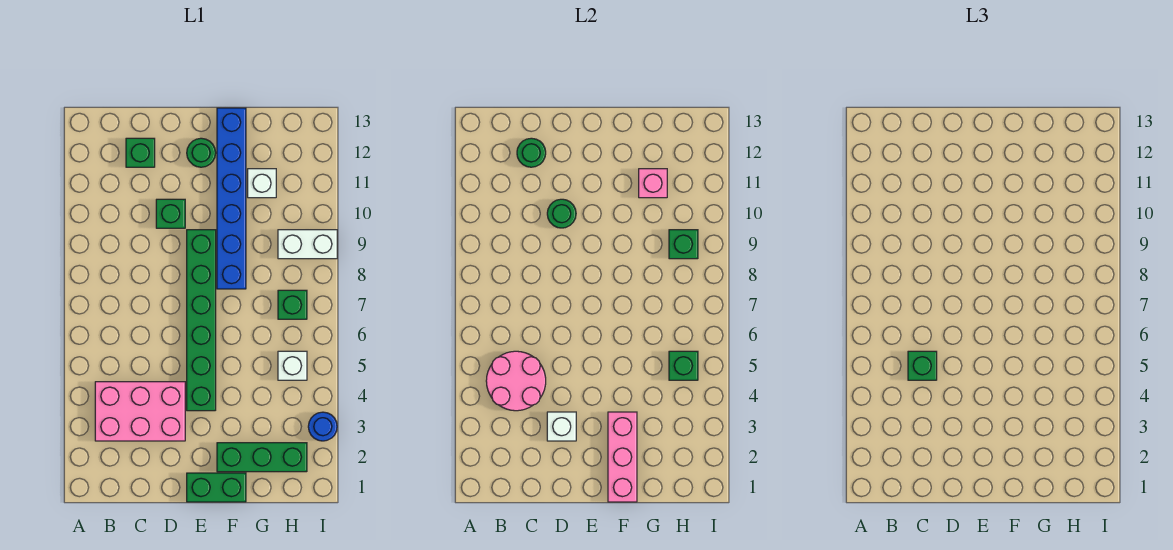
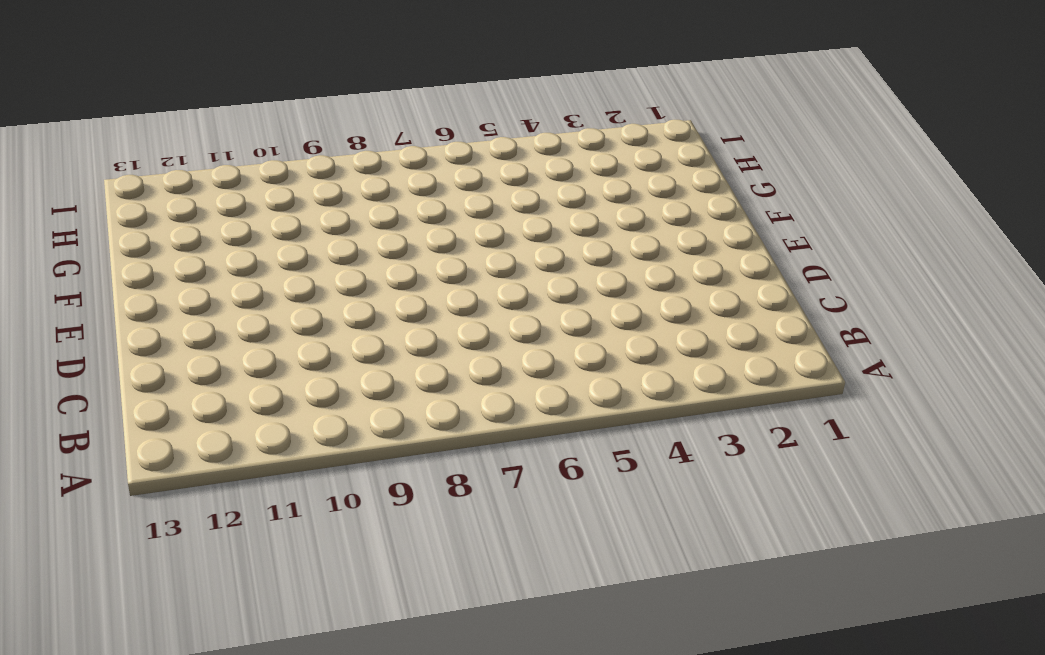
none -> pink brick B3:D4 level 1
none -> green brick C12 level 1
none -> green brick D10 level 1

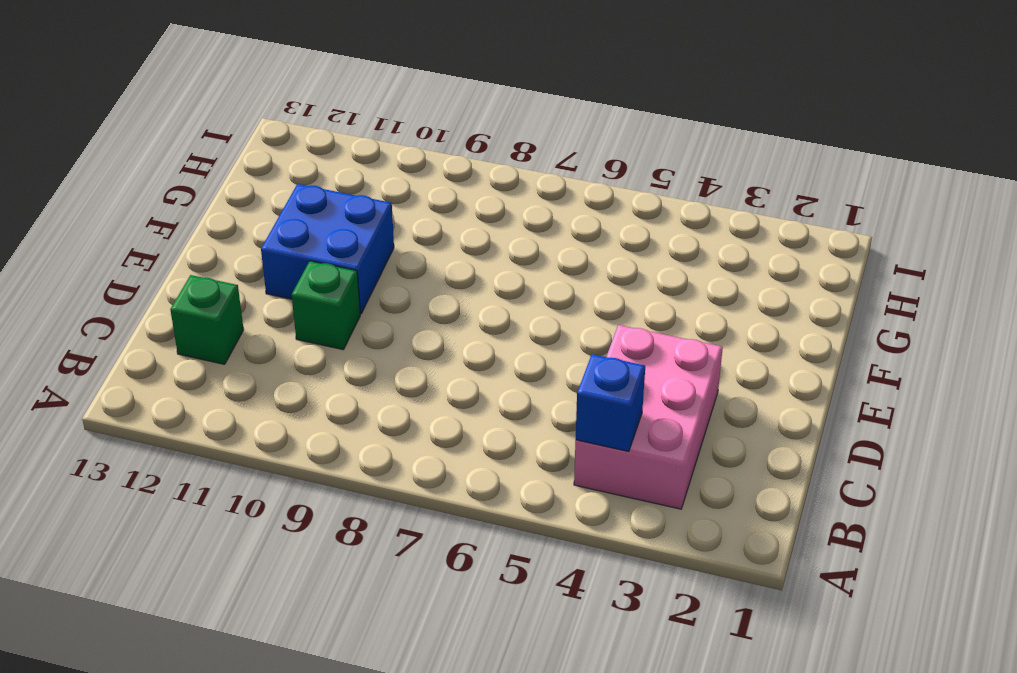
blue brick B4 level 2 -> pink round brick B4:C5 level 2
blue brick E10:F11 level 1 -> blue brick F8:F13 level 1
none -> green brick E1:F1 level 1
none -> green brick E4:E9 level 1
none -> green round brick E12 level 1

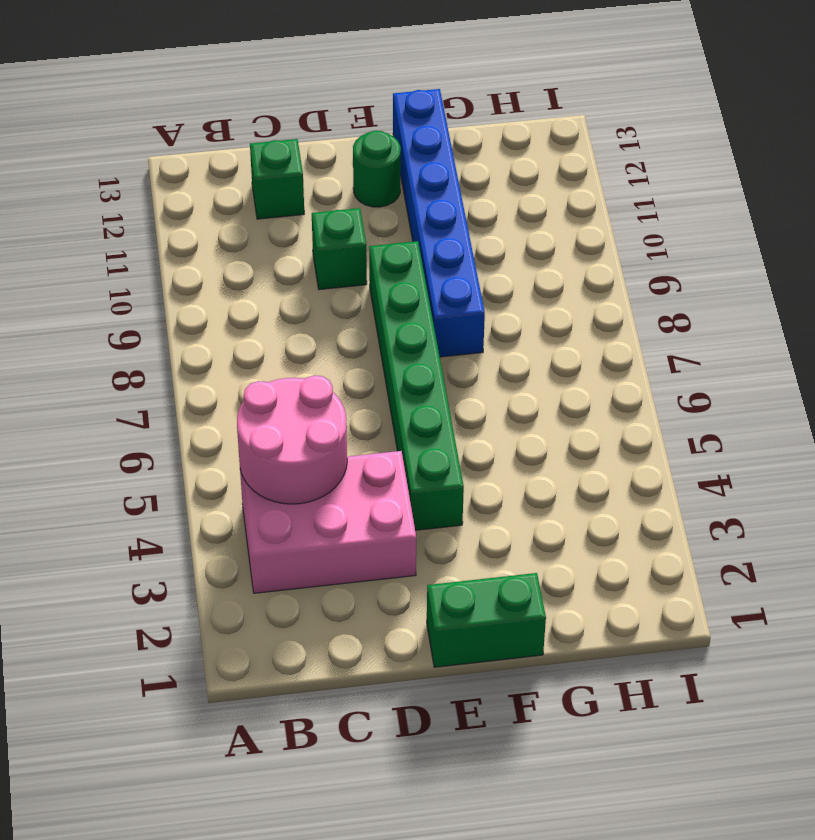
none -> green brick F2:H2 level 1
none -> white brick G11 level 1
none -> white brick H5 level 1

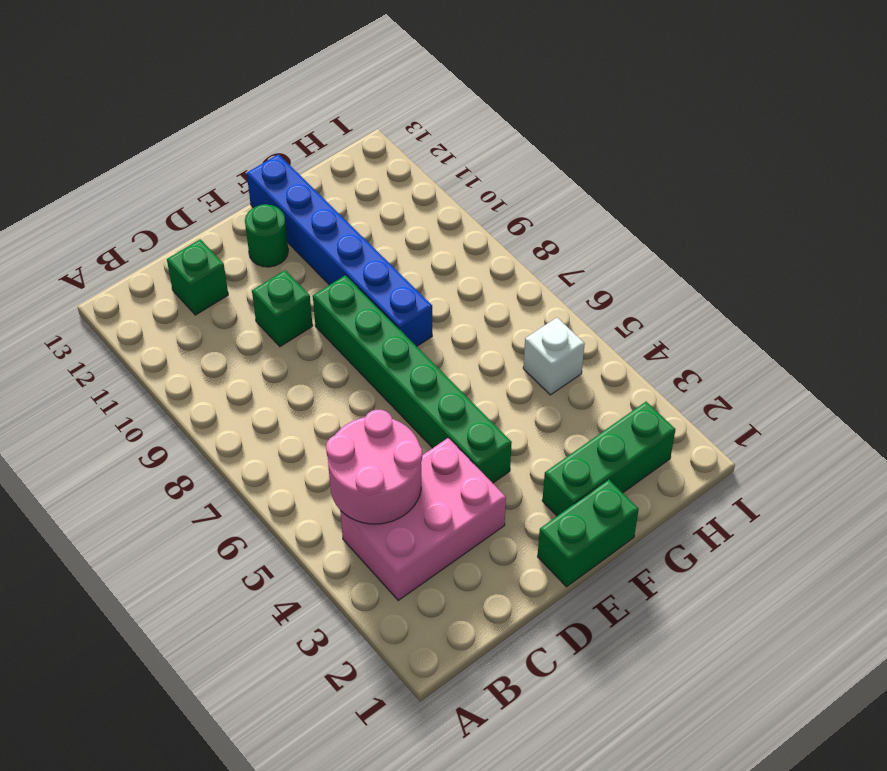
none -> white brick G11 level 1
none -> green brick H7 level 1
none -> white brick H9:I9 level 1

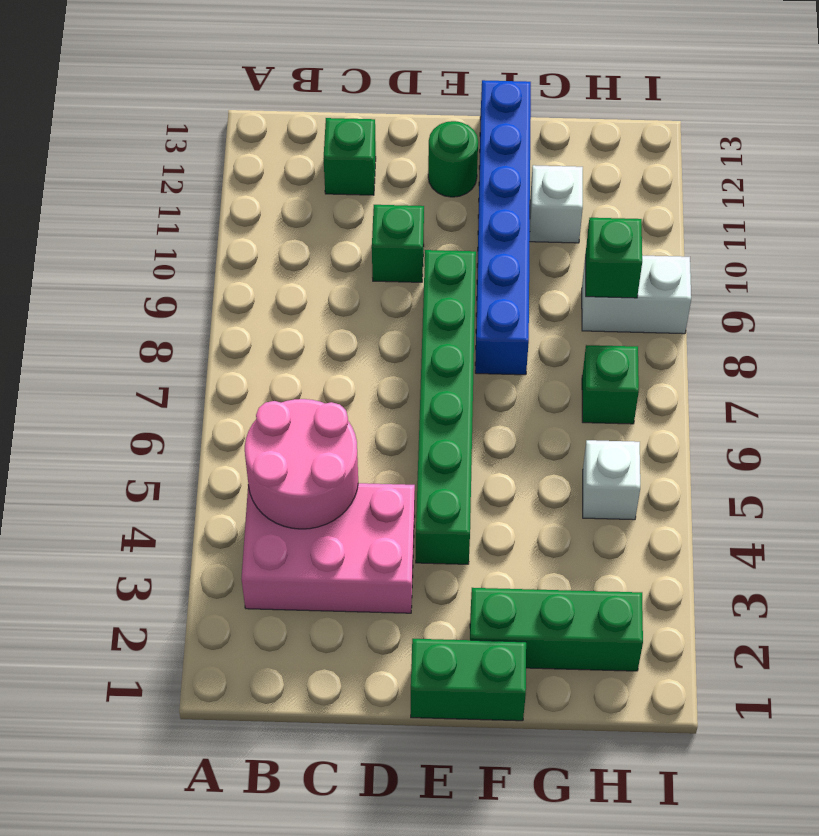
none -> blue round brick I3 level 1
none -> green round brick C12 level 2
none -> white brick D3 level 2

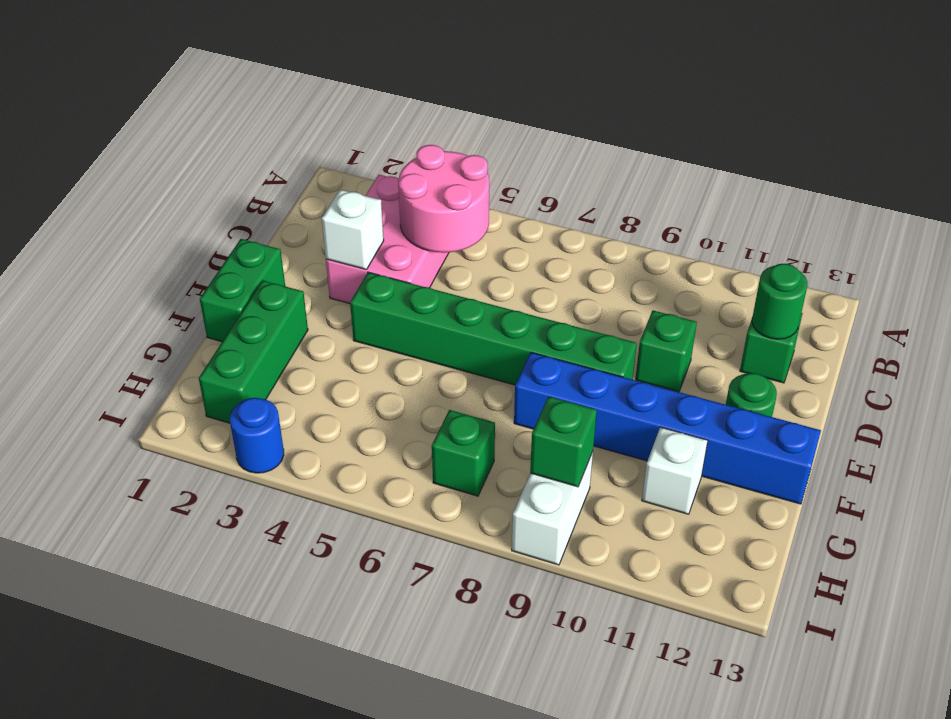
none -> white brick H5 level 1
none -> green round brick D10 level 2
none -> pink brick F1:F3 level 2

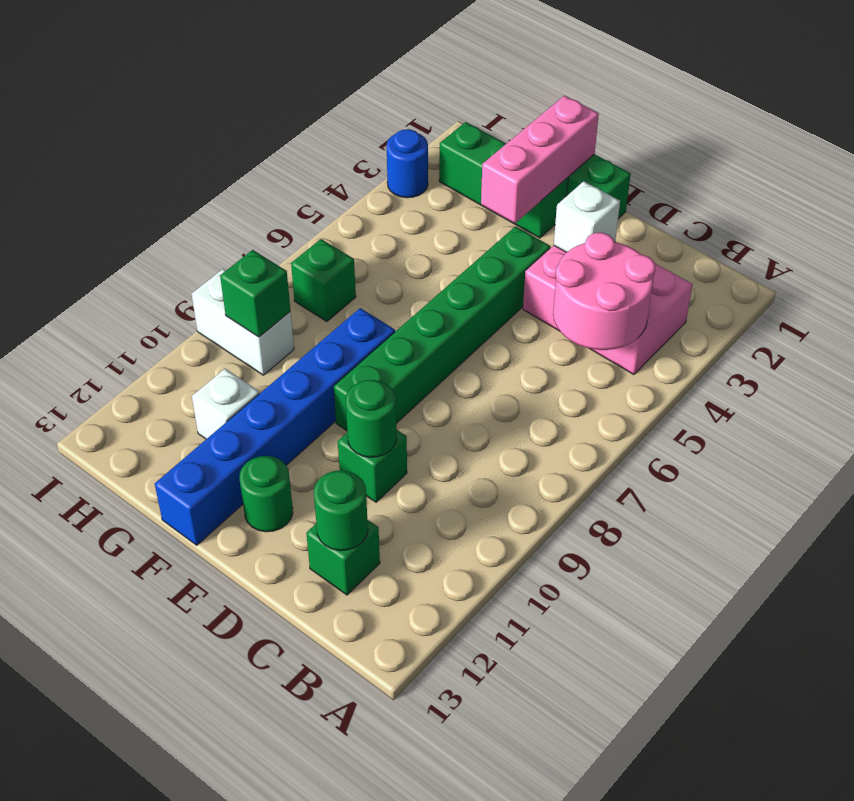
none -> white brick H5 level 1
none -> pink brick G11 level 2
none -> green brick H5 level 2

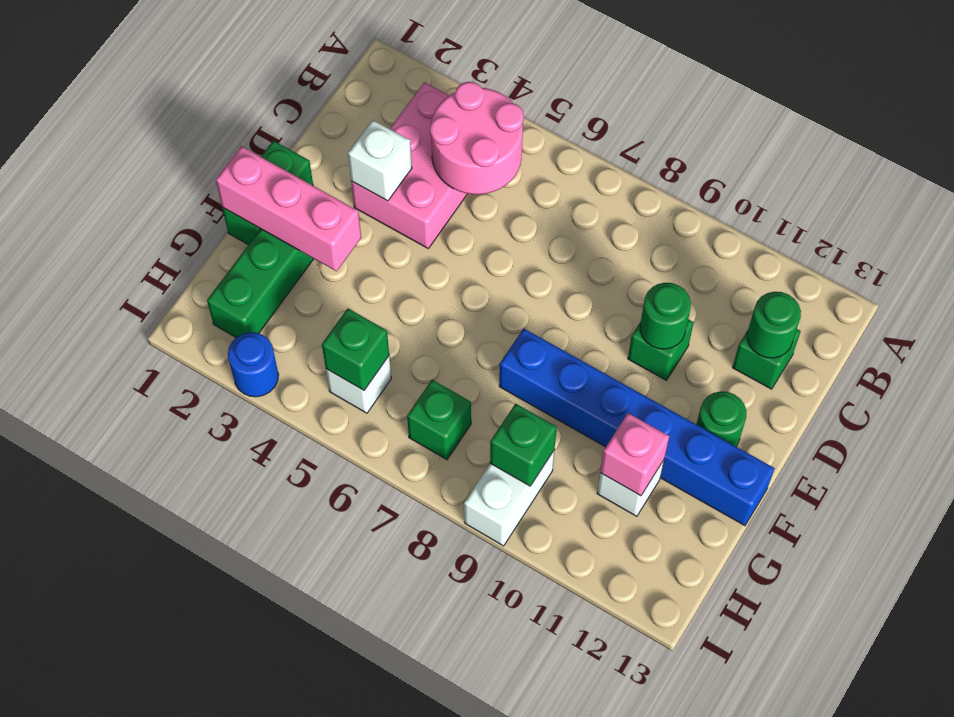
none -> green brick E4:E9 level 1
none -> green brick C5 level 3

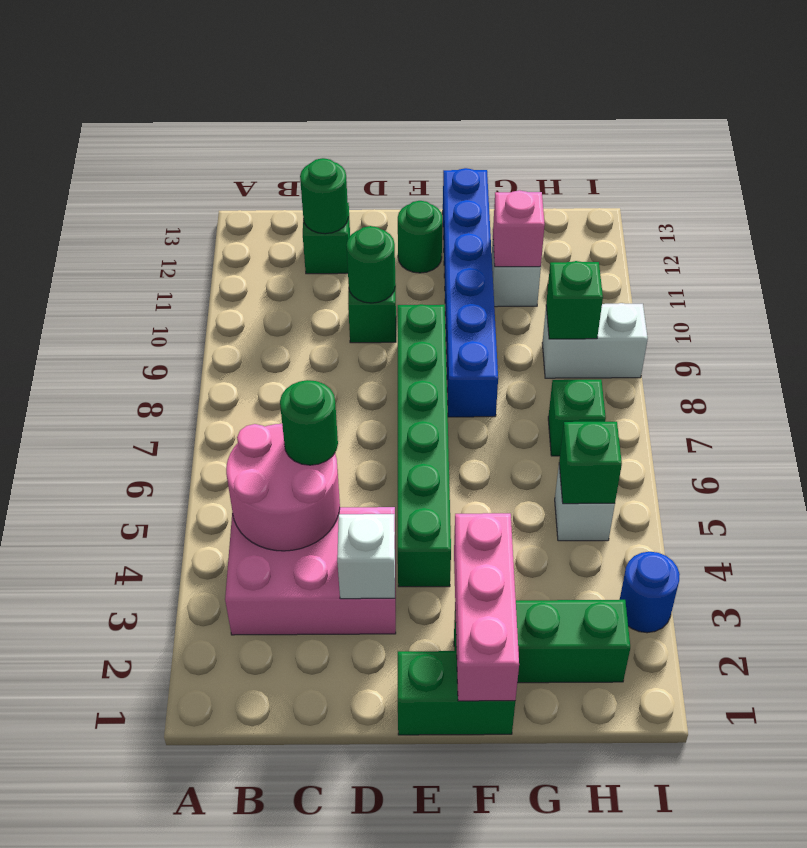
green round brick C5 level 3 -> green brick C5 level 3

